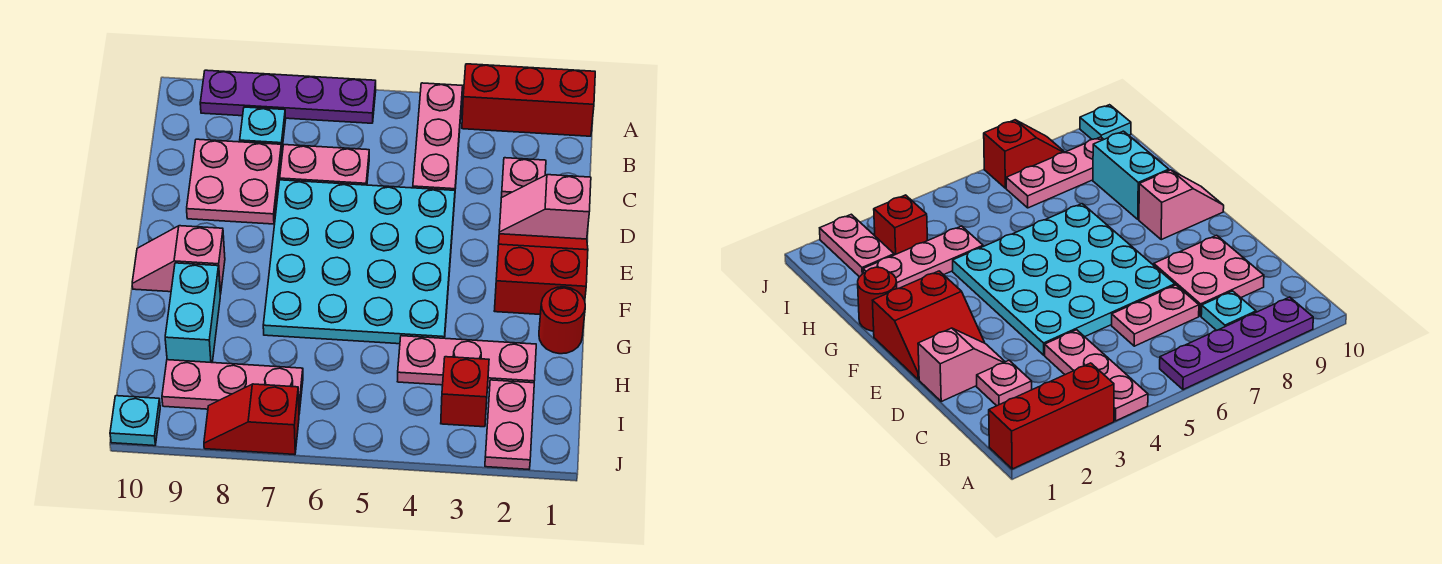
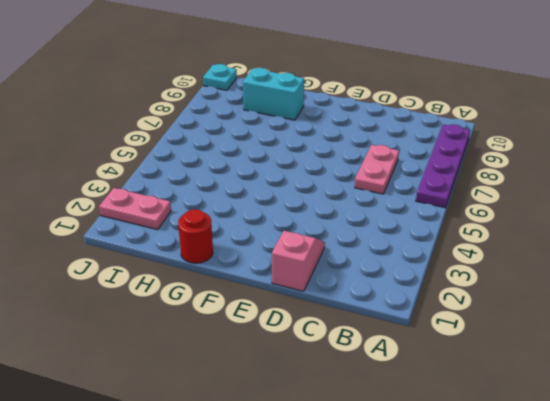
none -> red brick A1:A3 level 1
none -> pink plate A4:C4 level 1
none -> cyan plate B8 level 1

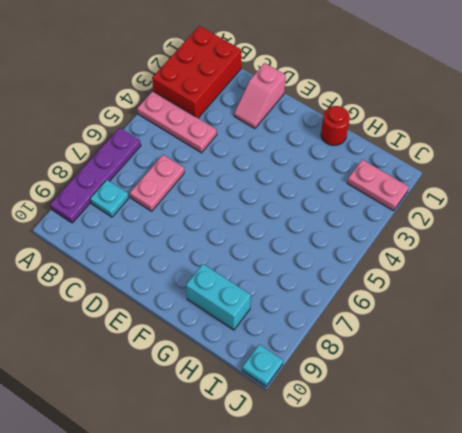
red brick A1:B3 level 1 -> red brick A1:A3 level 1
none -> pink plate C2 level 1
none -> pink plate C8:D9 level 1
none -> cyan plate D4:G7 level 1

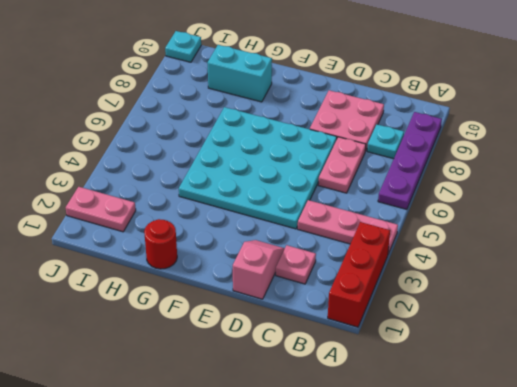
none -> red slope E1:F2 level 1 top F
none -> pink slope F9:F10 level 1 top 9
none -> pink plate H2:H4 level 1

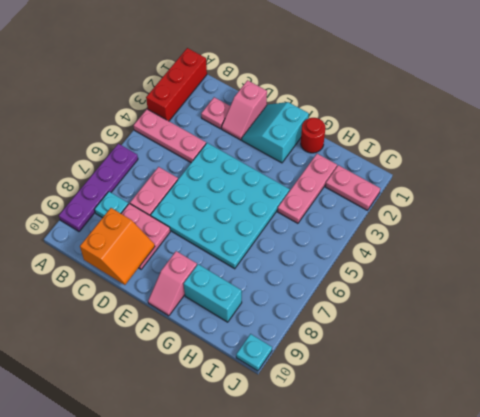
orange slope C9:D10 level 2 top C -> none
cyan slope E1:F2 level 1 top F -> red slope E1:F2 level 1 top F
none -> red brick I3 level 1
none -> pink plate I7:I9 level 1
none -> red slope J7:J8 level 1 top 7

